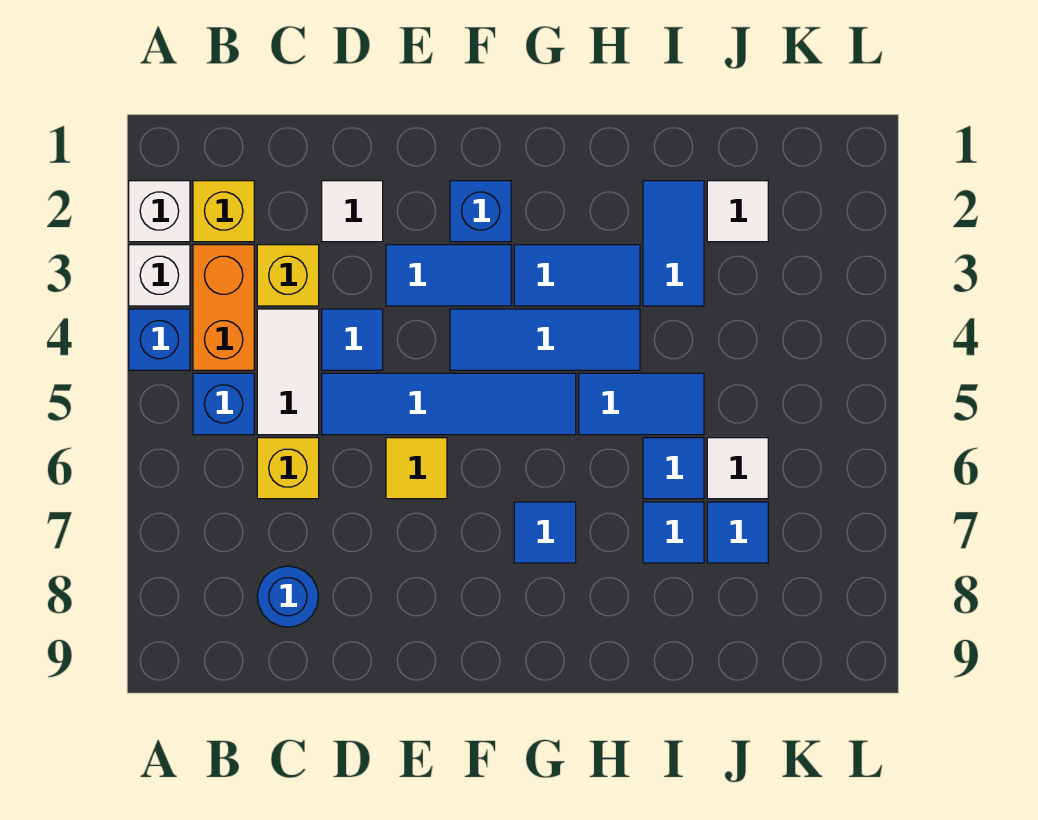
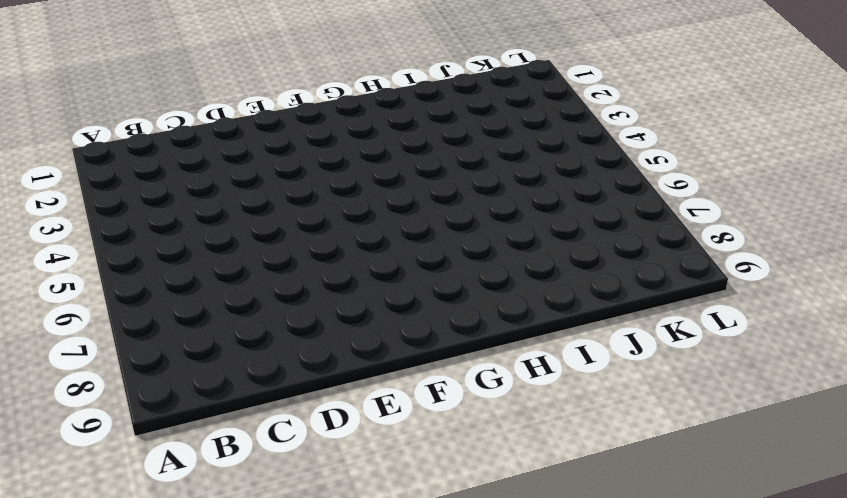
none -> white brick A2 level 1
none -> white brick A3 level 1
none -> blue brick A4 level 1

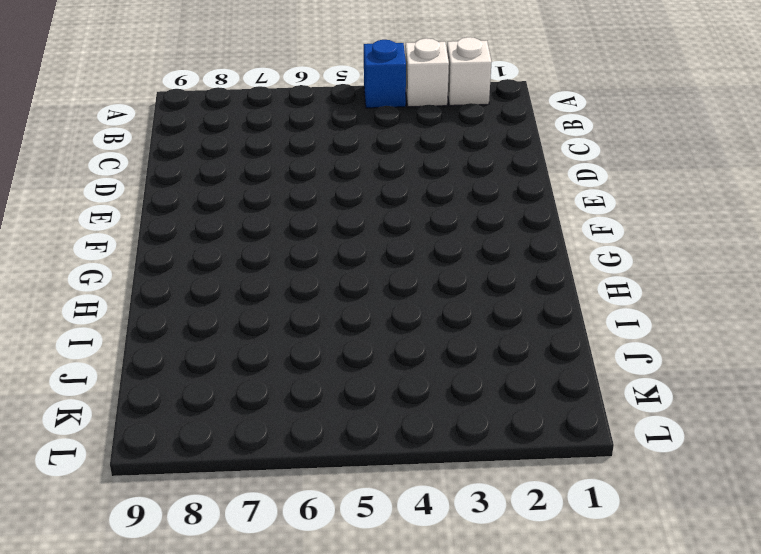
none -> yellow brick B2 level 1
none -> orange brick B3:B4 level 1
none -> blue brick B5 level 1

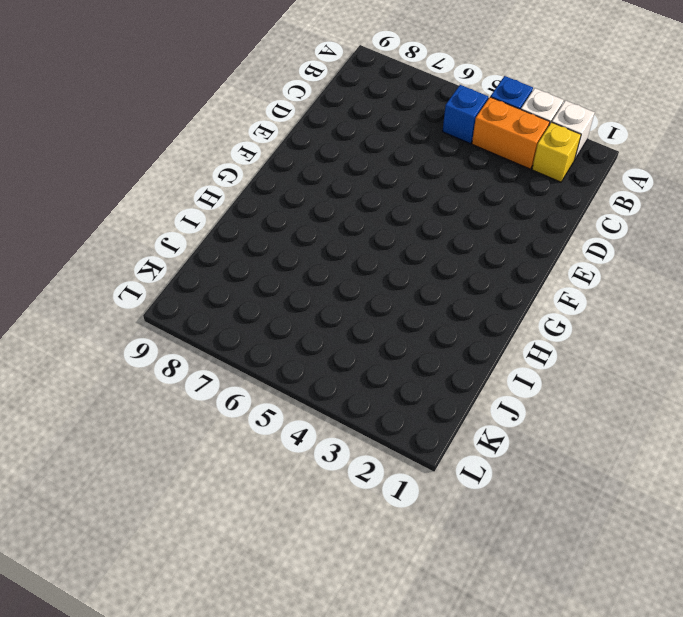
none -> yellow brick C3 level 1
none -> white tile C4:C5 level 1
none -> yellow brick C6 level 1

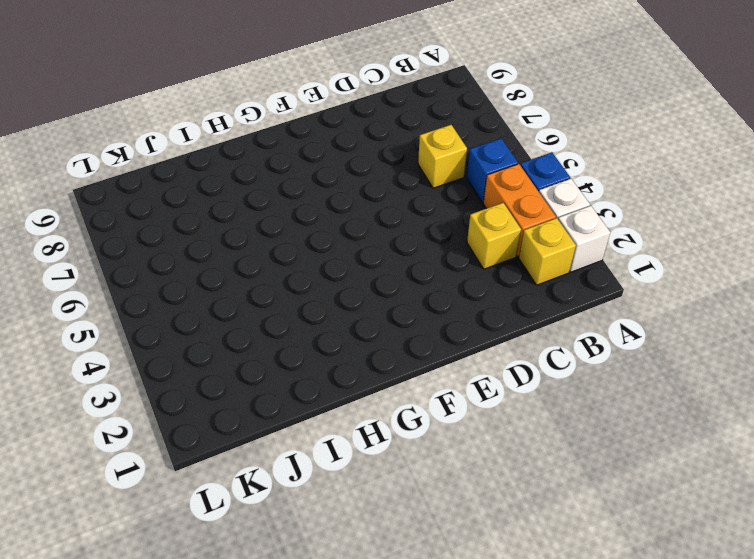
none -> white tile C4:C5 level 1
none -> blue round brick C8 level 1
none -> white tile D2 level 1

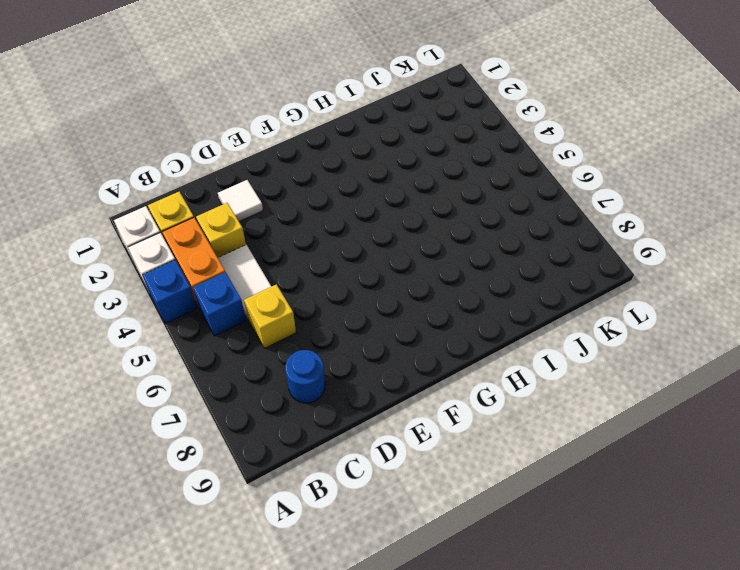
none -> blue tile D4 level 1
none -> blue tile D5:G5 level 1
none -> blue tile E3:F3 level 1

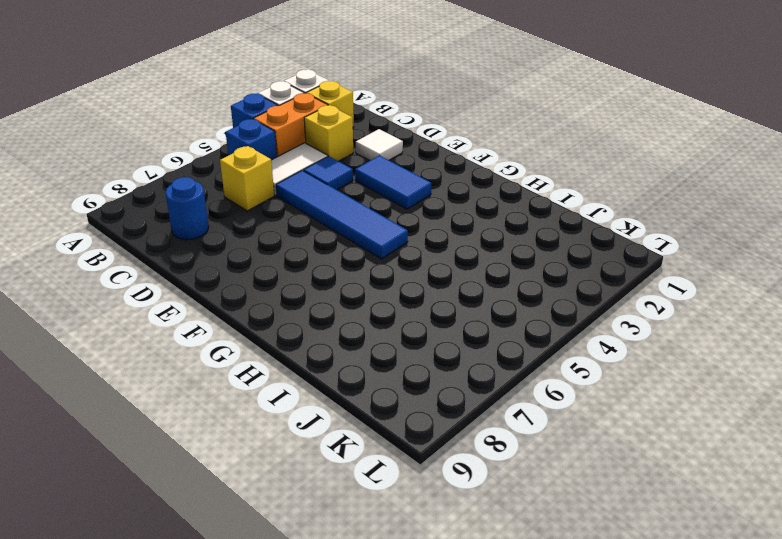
none -> yellow tile E6 level 1
none -> blue brick F2 level 1
none -> blue tile F4:H4 level 1

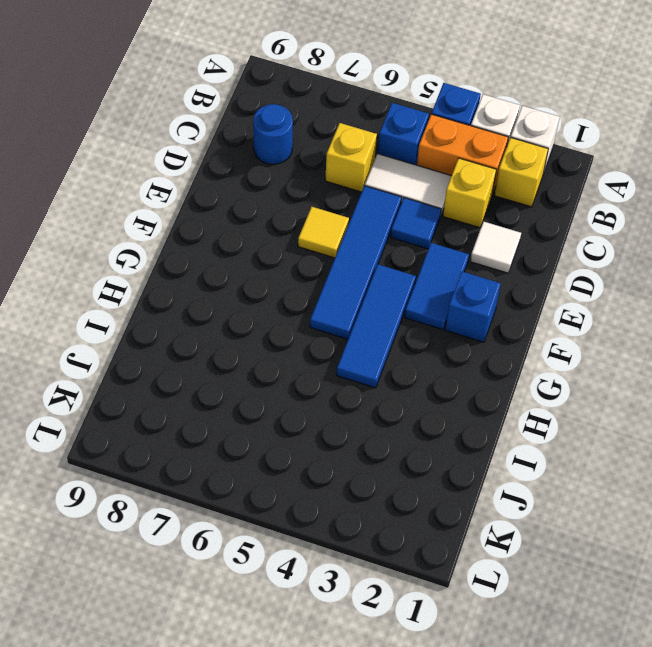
none -> blue tile G3:H3 level 1
none -> blue tile G7 level 1
none -> blue tile H5:I5 level 1

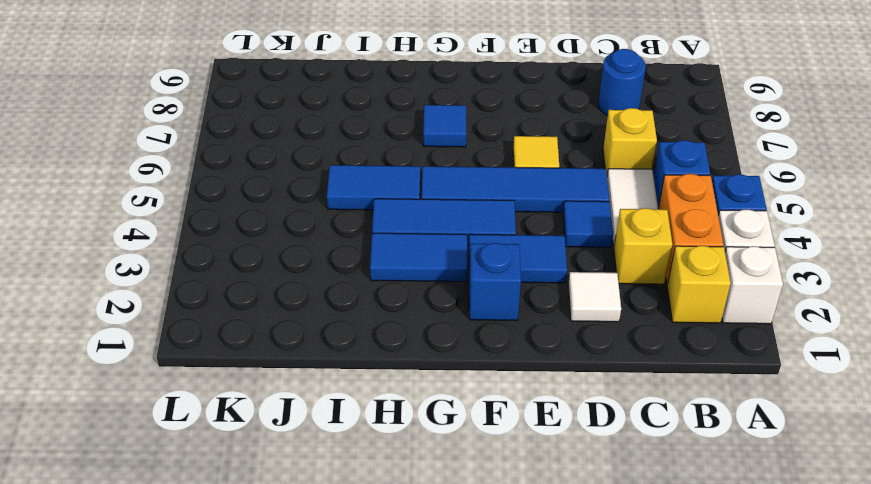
none -> blue tile I2:I3 level 1
none -> blue tile I6 level 1
none -> blue tile I7 level 1

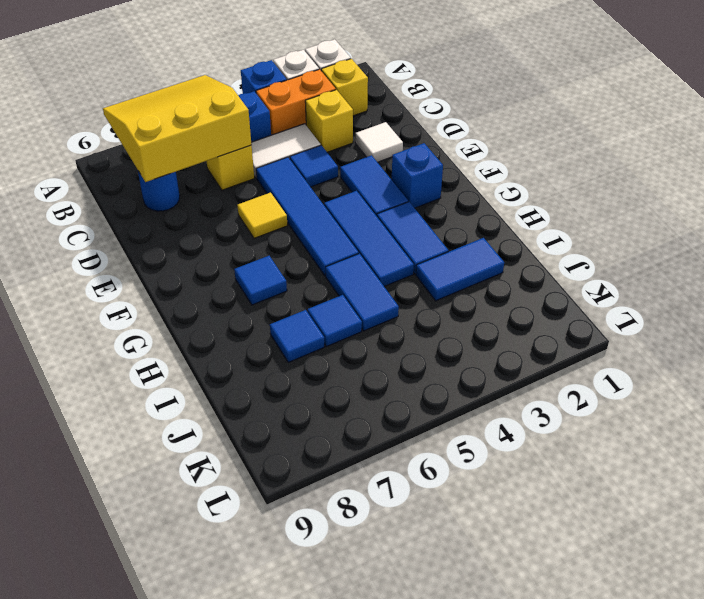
yellow slope A6:C8 level 2 top C -> none
none -> white tile J2 level 1
none -> white tile J6 level 1
none -> blue tile J7 level 1

